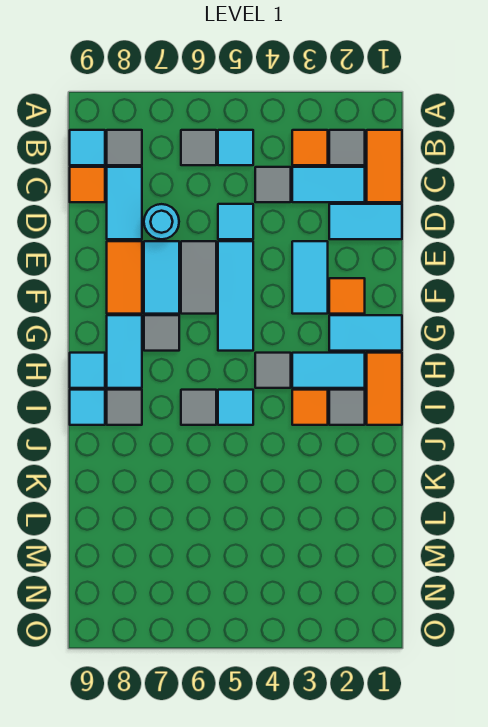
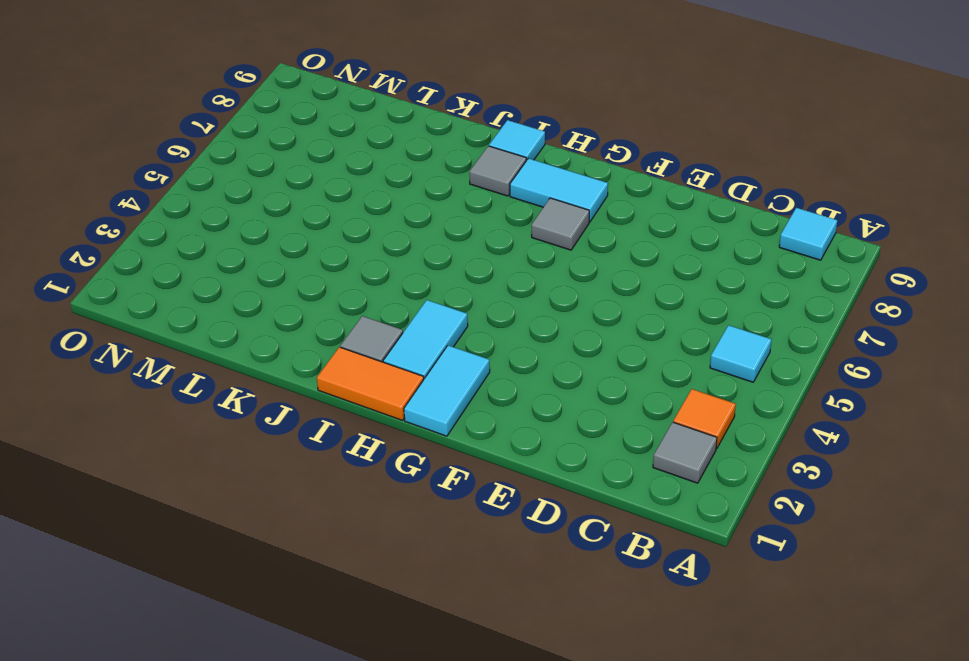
none -> orange tile B1:C1 level 1
none -> grey tile B6 level 1
none -> grey tile B8 level 1
none -> cyan tile C2:C3 level 1

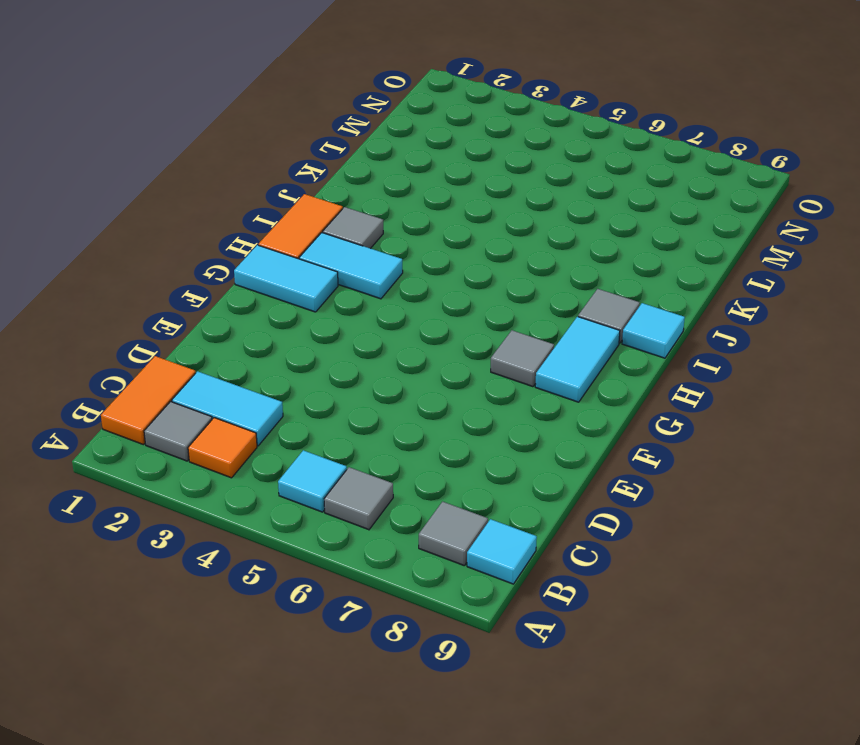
none -> grey tile C4 level 1
none -> cyan tile C8:D8 level 1
none -> orange tile C9 level 1
none -> cyan tile D1:D2 level 1

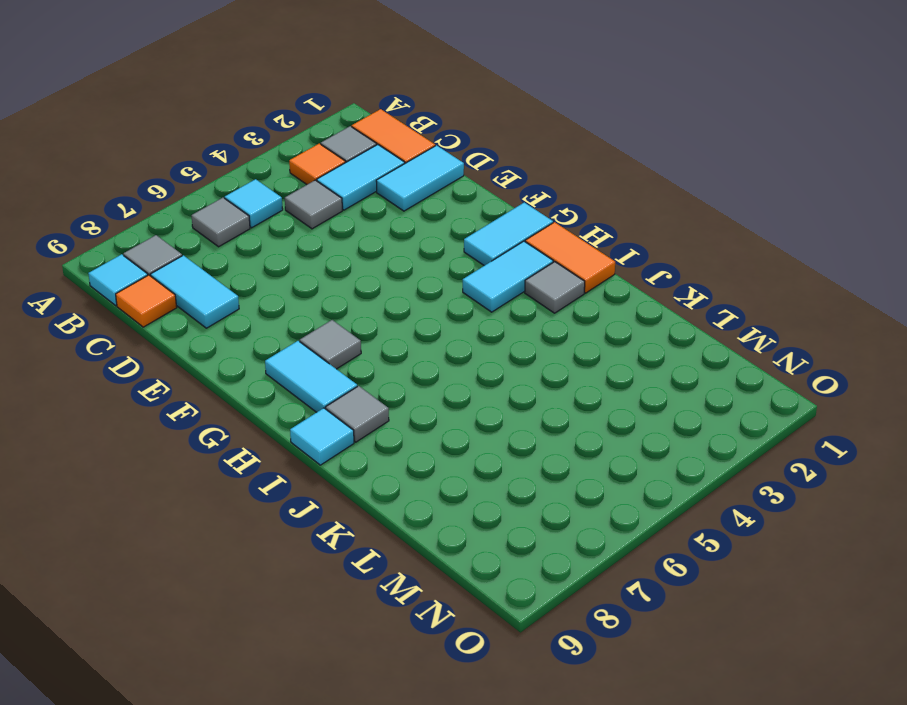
none -> cyan tile D5 level 1
none -> cyan round brick D7 level 1
none -> cyan tile E3:F3 level 1
none -> cyan tile E5:G5 level 1

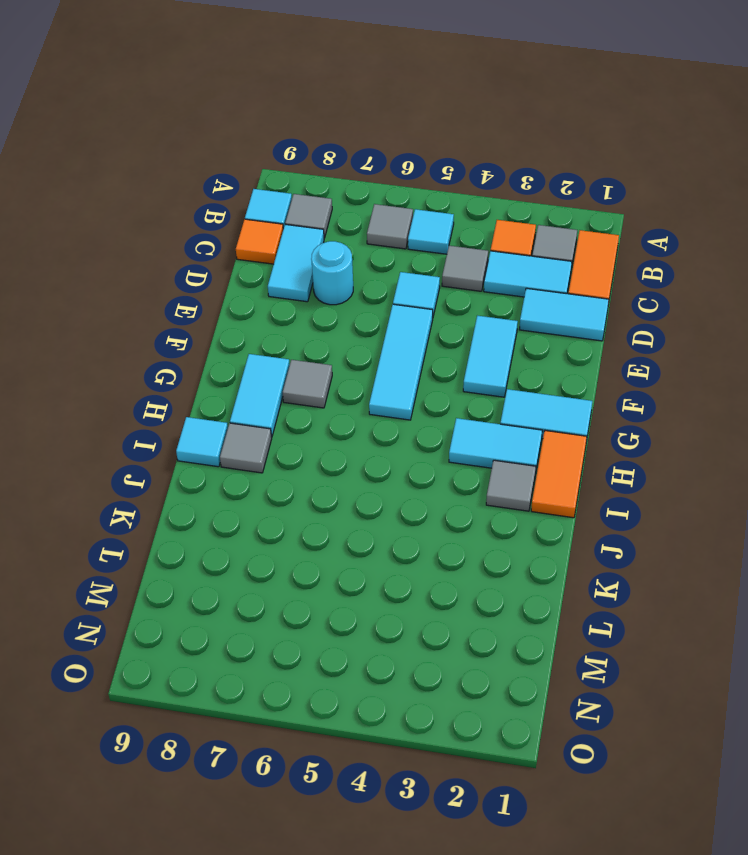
none -> grey tile E6:F6 level 1
none -> cyan tile E7:F7 level 1
none -> orange tile E8:F8 level 1
none -> orange tile F2 level 1

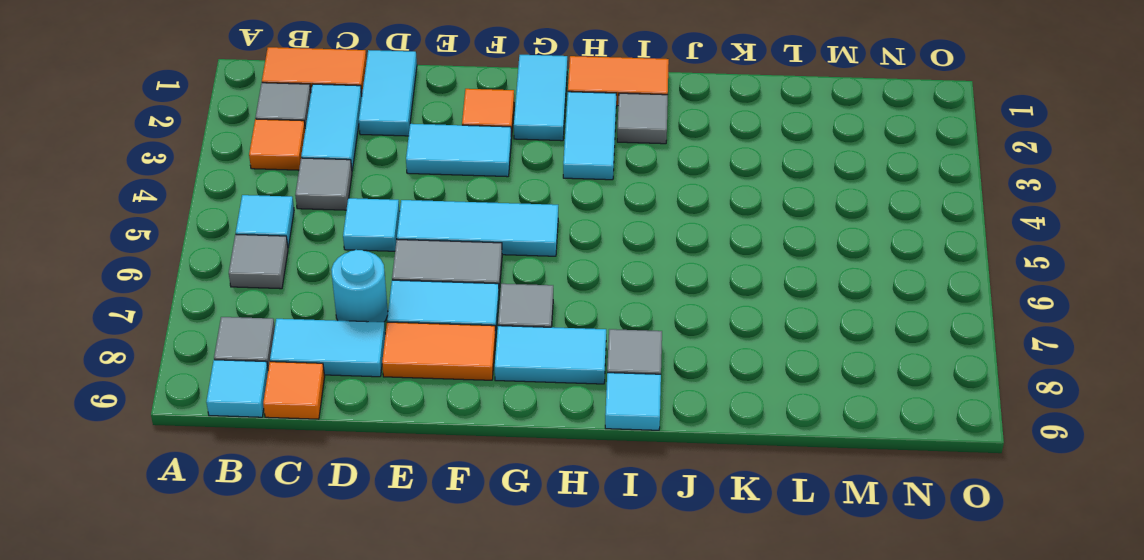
none -> grey tile H4 level 1
none -> cyan tile H9 level 1
none -> orange tile I3 level 1
none -> cyan tile I5 level 1

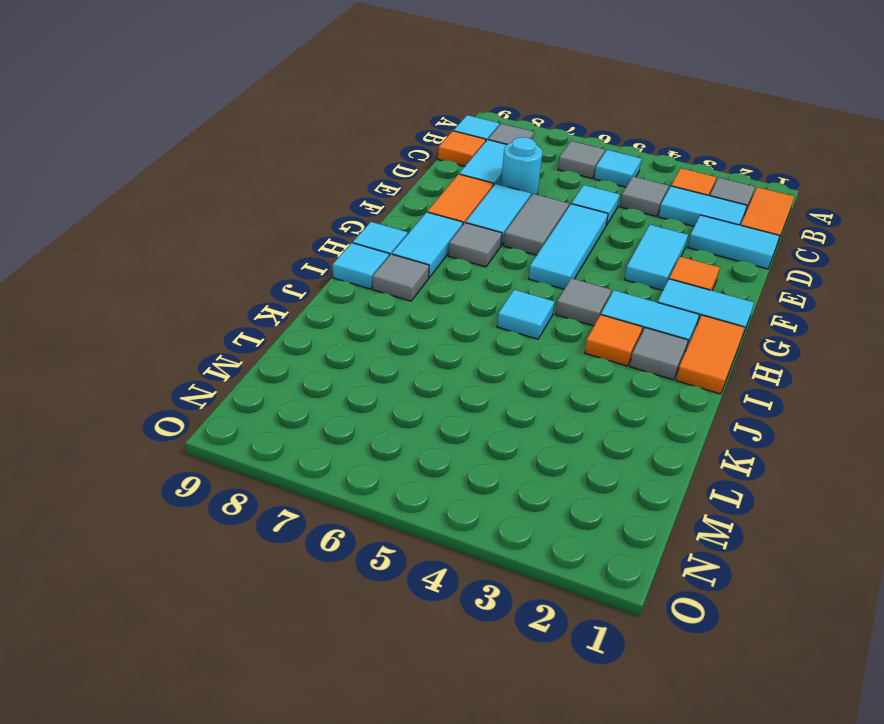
none -> grey tile I6 level 1

